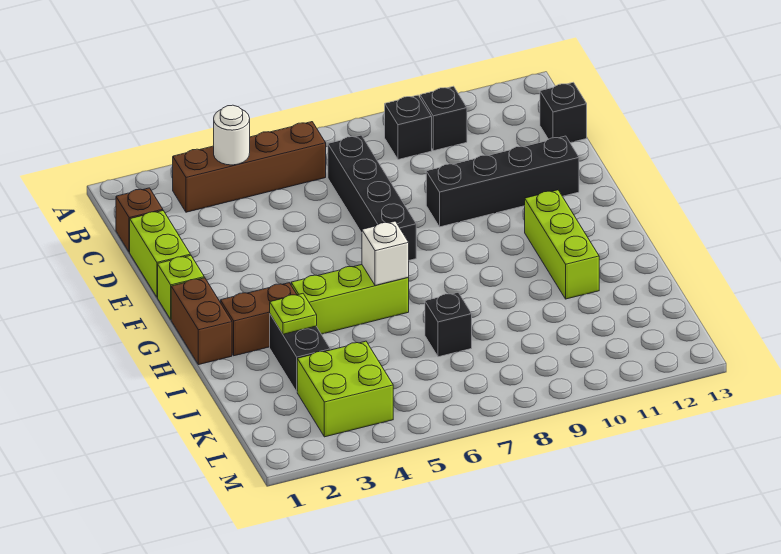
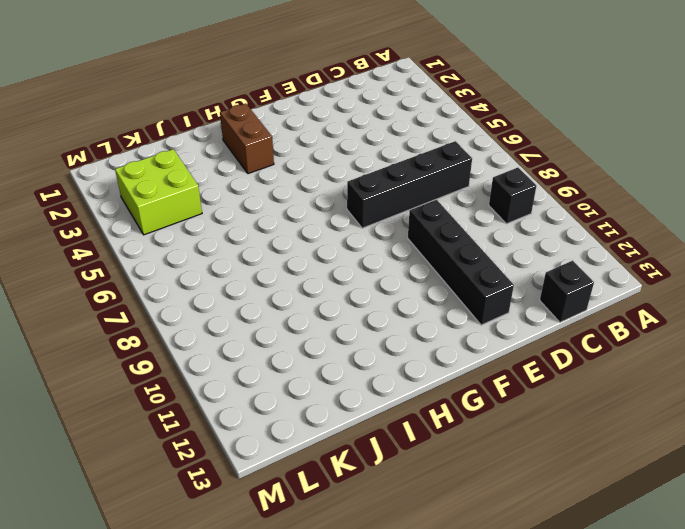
none -> brown brick B3:B6 level 1
none -> black brick B10 level 1
none -> brown brick C1 level 1

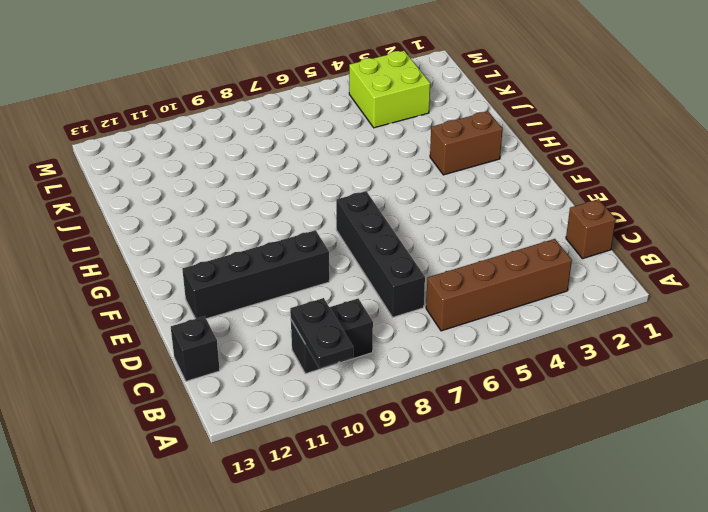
black plate A10:B10 level 2 -> none
none -> lime brick D1:E1 level 1
none -> lime brick F1 level 1
none -> brown brick G1:H1 level 1

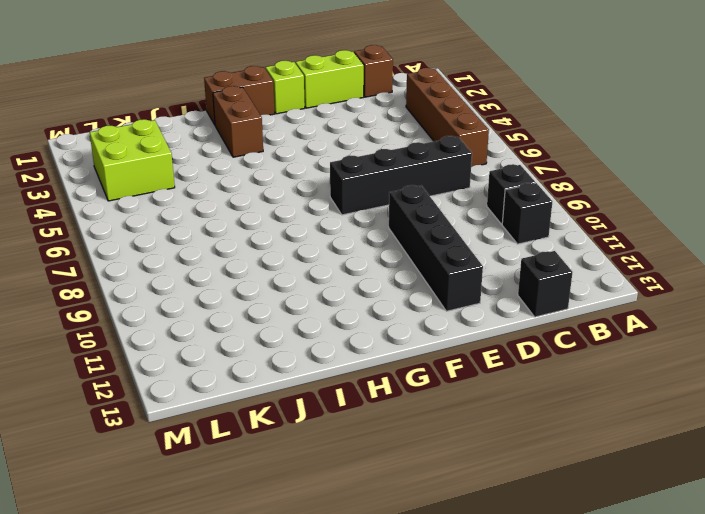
none -> lime brick G11:I11 level 1
none -> lime brick H4:H6 level 1
none -> black brick I3:J3 level 1

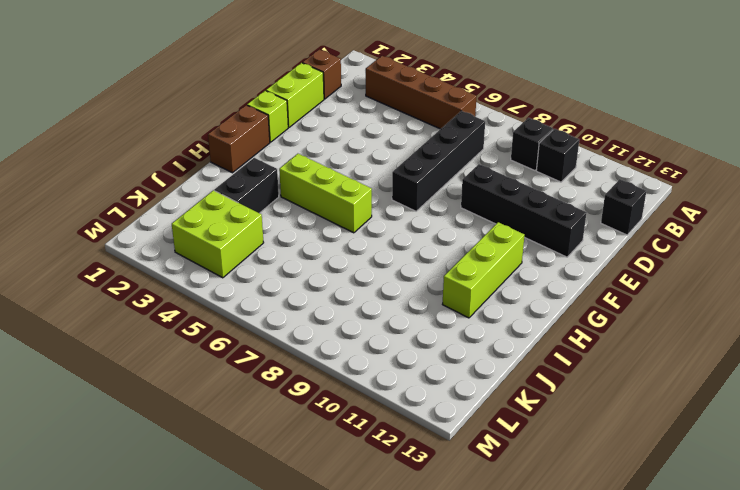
none -> brown brick H2:H3 level 1
none -> black brick J7 level 1
none -> white round brick B4 level 2

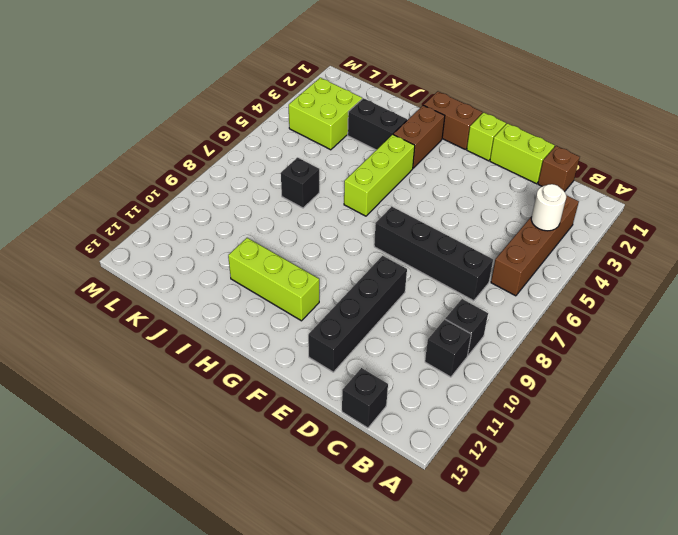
none -> white brick H6 level 2
none -> lime plate I3 level 2

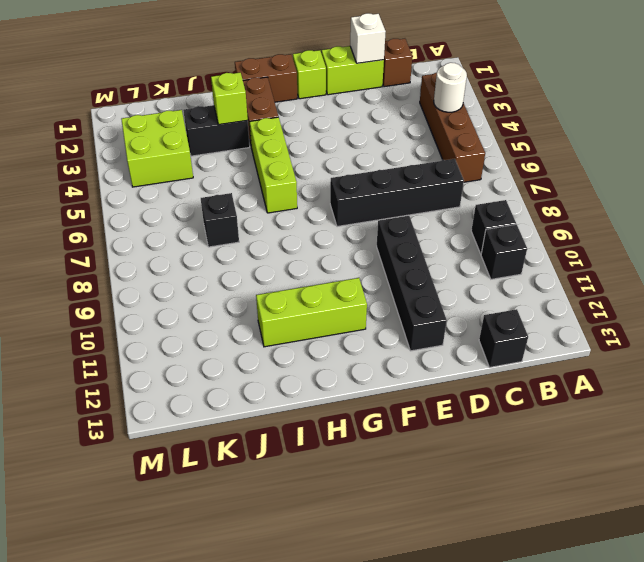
white brick D1 level 2 -> white brick H6 level 2
lime brick I3 level 2 -> lime plate I3 level 2

